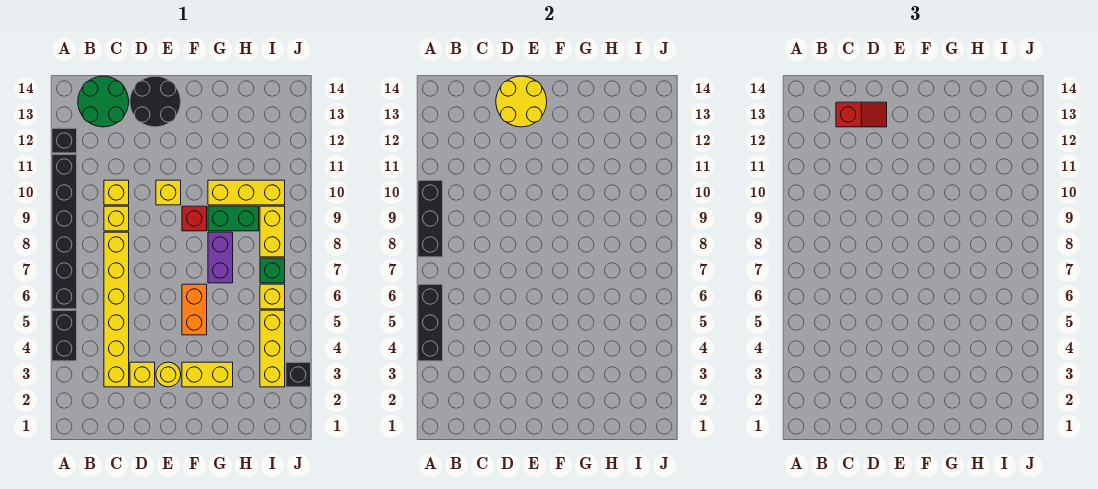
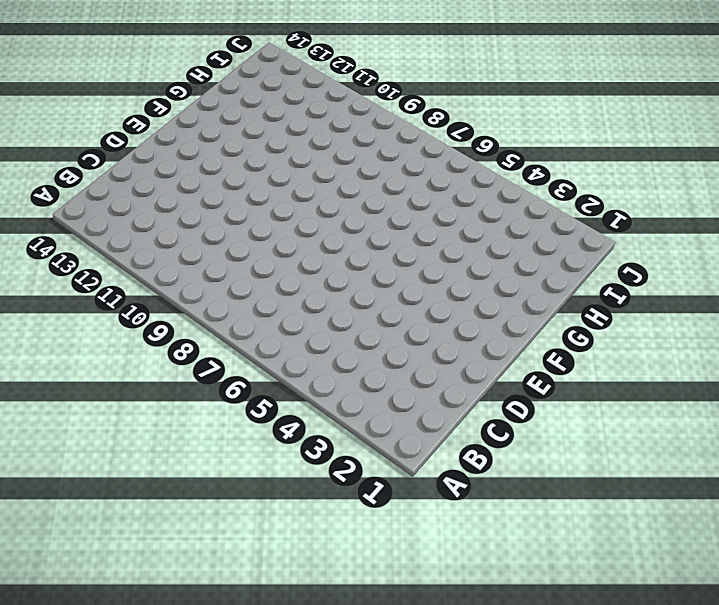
none -> black brick A4:A5 level 1
none -> black brick A6:A11 level 1
none -> black brick A12 level 1

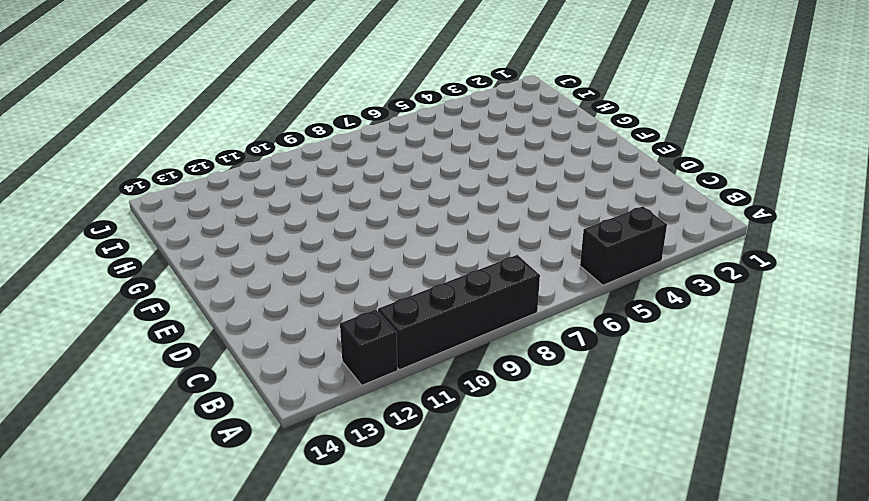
black brick A8:A11 level 1 -> black brick A6:A11 level 1
none -> green round brick B13:C14 level 1
none -> yellow brick C3:C8 level 1
none -> yellow brick C9 level 1

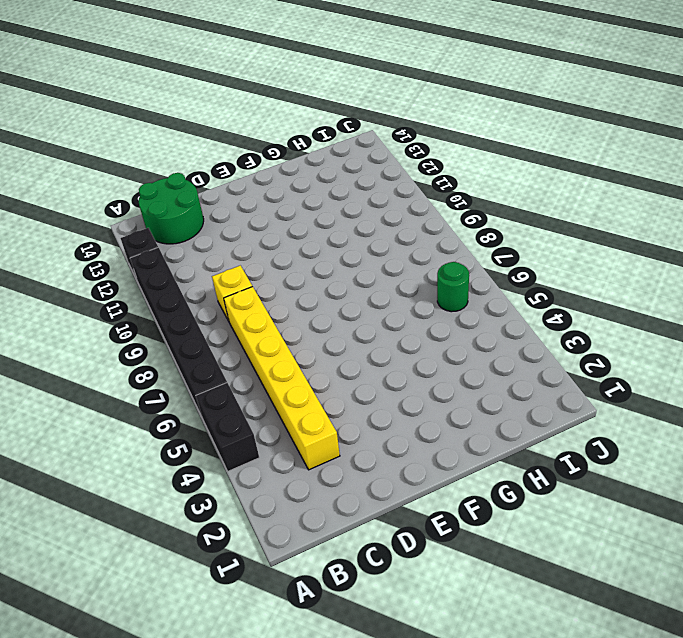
green round brick I6 level 1 -> yellow brick I6 level 1
none -> yellow brick C10 level 1
none -> yellow brick D3 level 1
none -> black round brick D13:E14 level 1

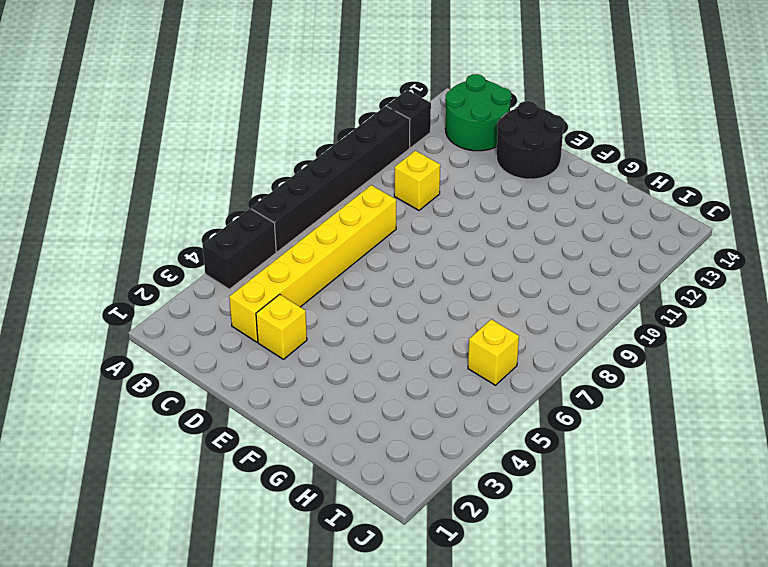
none -> yellow brick C9 level 1
none -> yellow round brick E3 level 1
none -> yellow brick E10 level 1

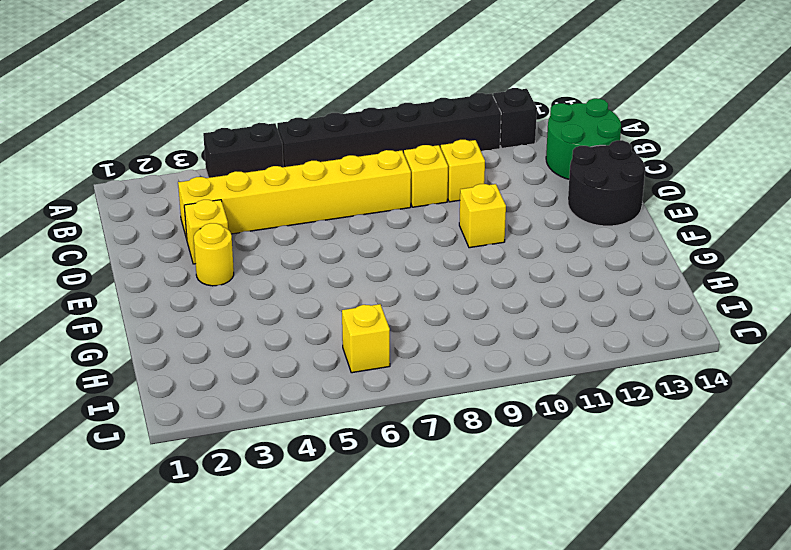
none -> yellow brick F3:G3 level 1
none -> orange brick F5:F6 level 1
none -> red brick F9 level 1

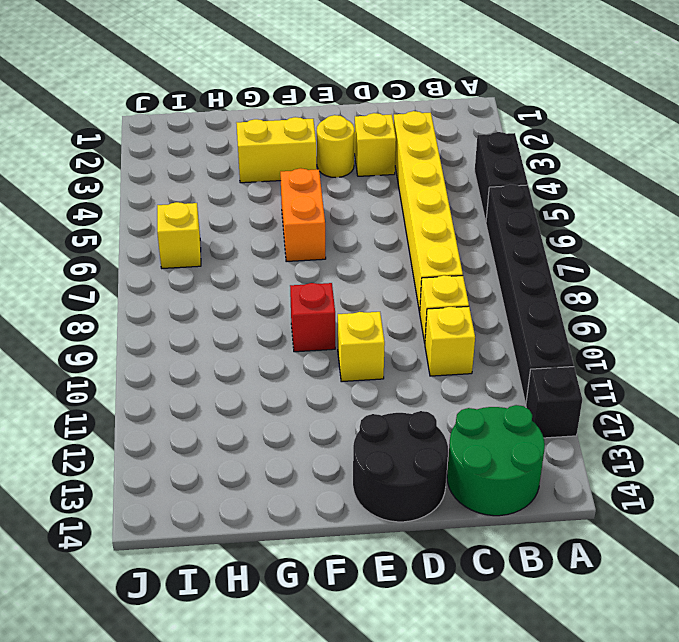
none -> purple brick G7:G8 level 1
none -> green brick G9:H9 level 1
none -> yellow brick G10:I10 level 1

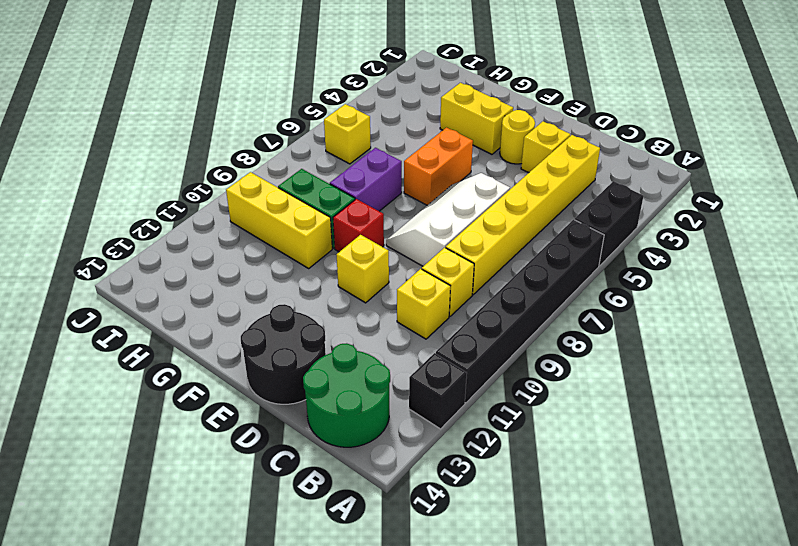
white slope D6:E8 level 1 top D -> none
none -> yellow brick I3:I5 level 1
none -> green brick I7 level 1
none -> yellow brick I8:I9 level 1

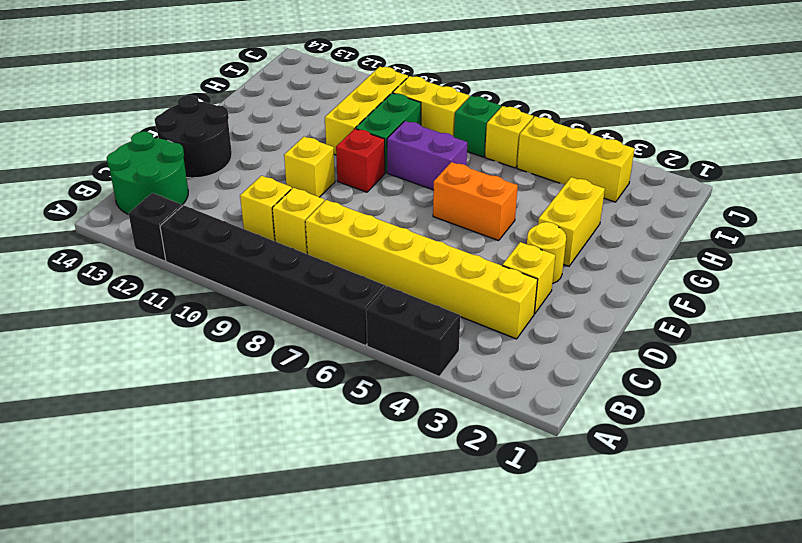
none -> black brick J3 level 1
none -> black brick A4:A6 level 2
none -> black brick A8:A10 level 2

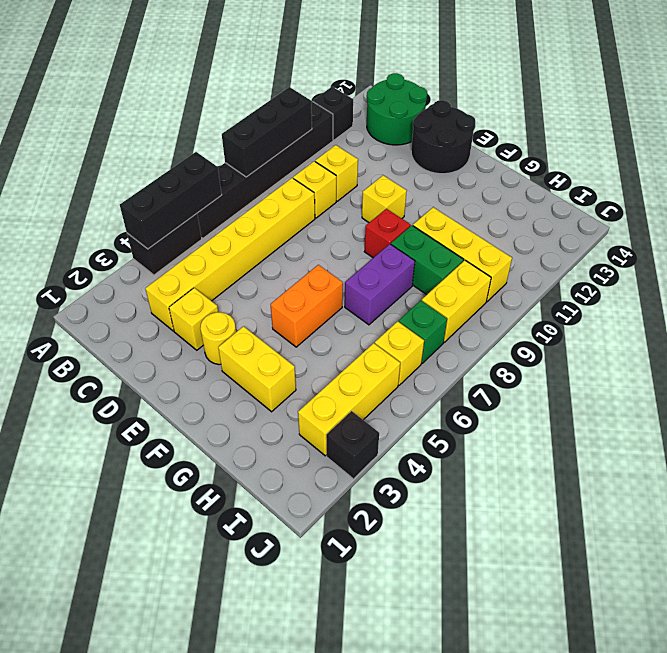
none -> yellow round brick D13:E14 level 2
none -> red slope C13:D13 level 3 top C

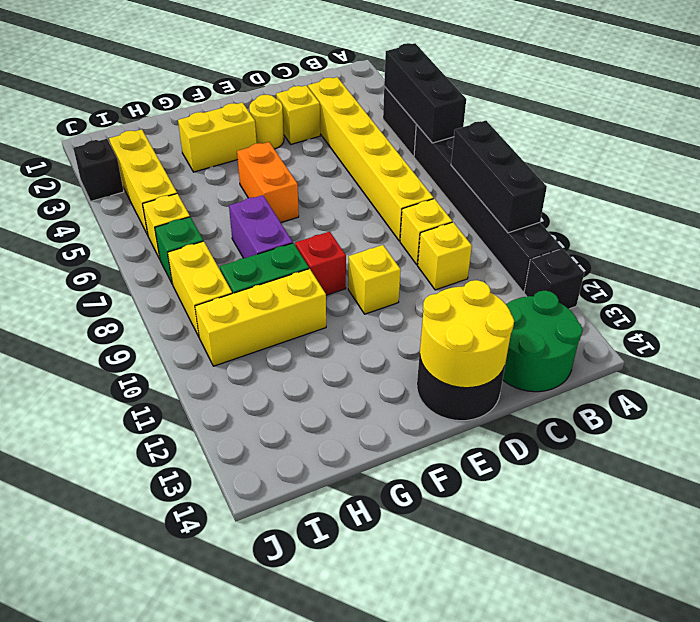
none -> red slope C13:D13 level 3 top C

